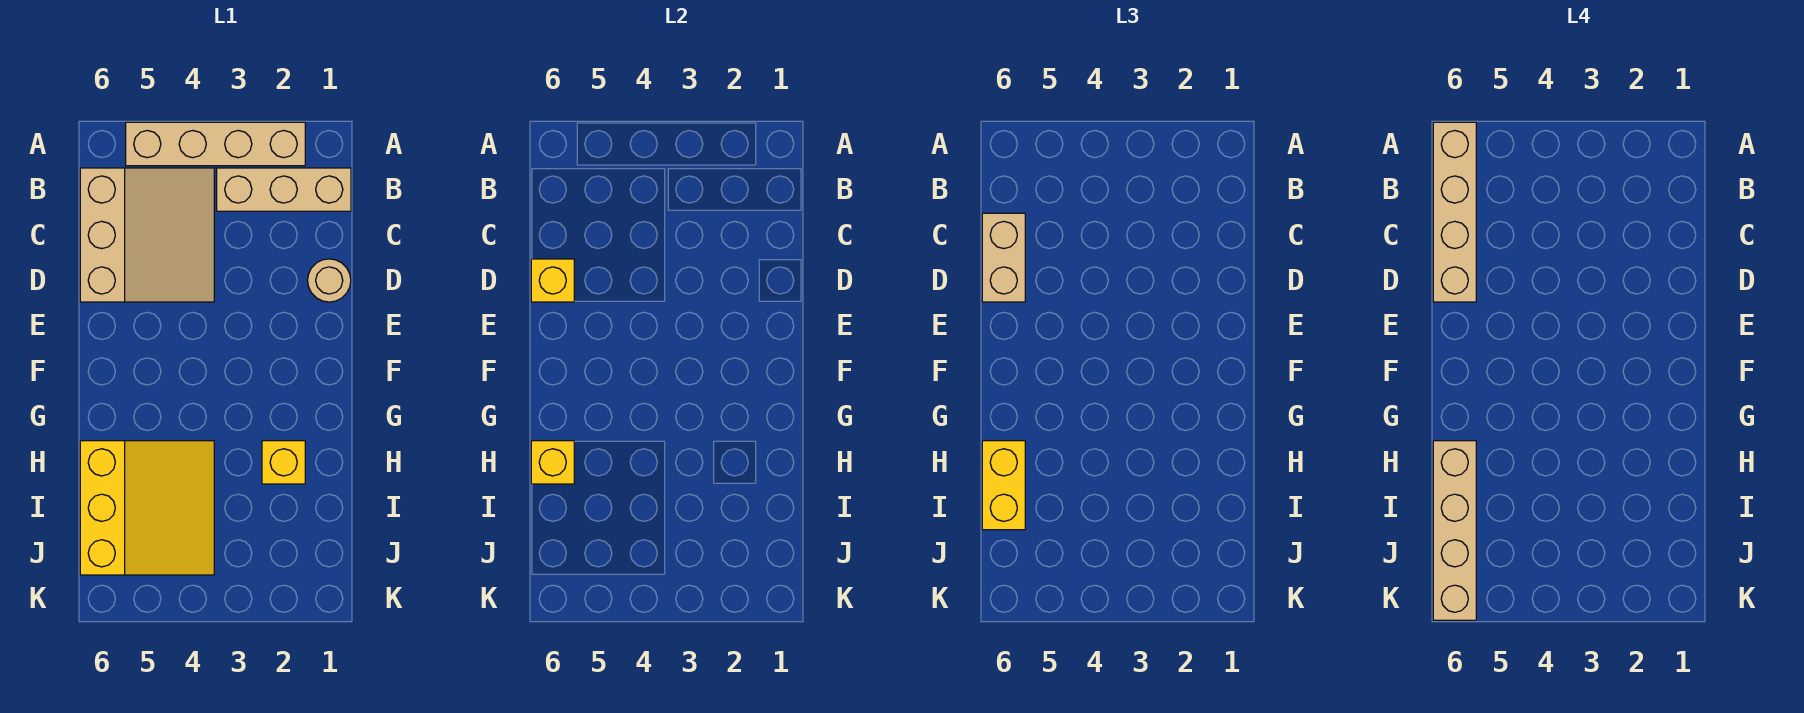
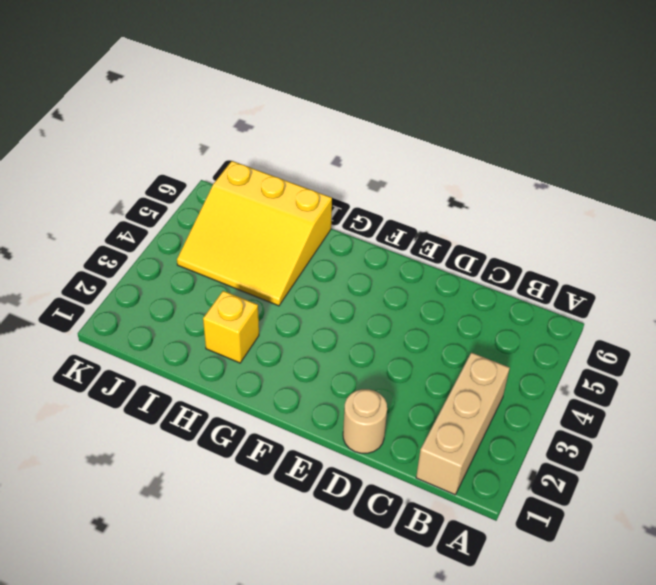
none -> tan brick A2:A5 level 1
none -> tan slope B4:D6 level 1 top 6
none -> yellow brick D6 level 2

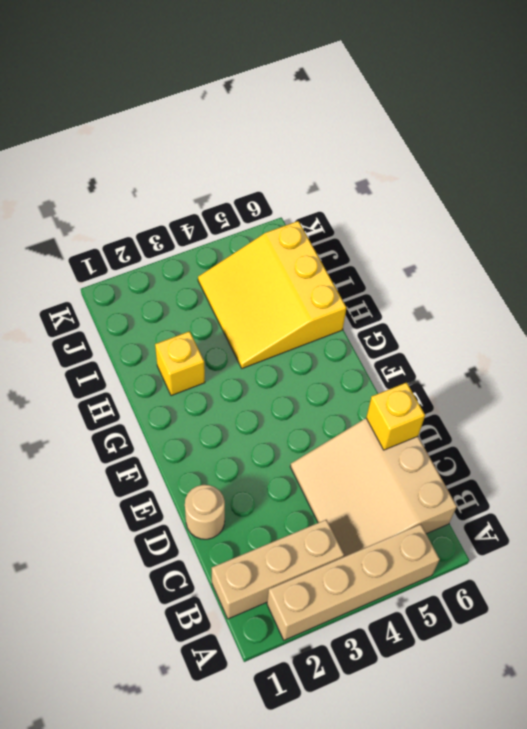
none -> yellow brick H6 level 2
none -> tan brick C6:D6 level 3
none -> yellow brick H6:I6 level 3

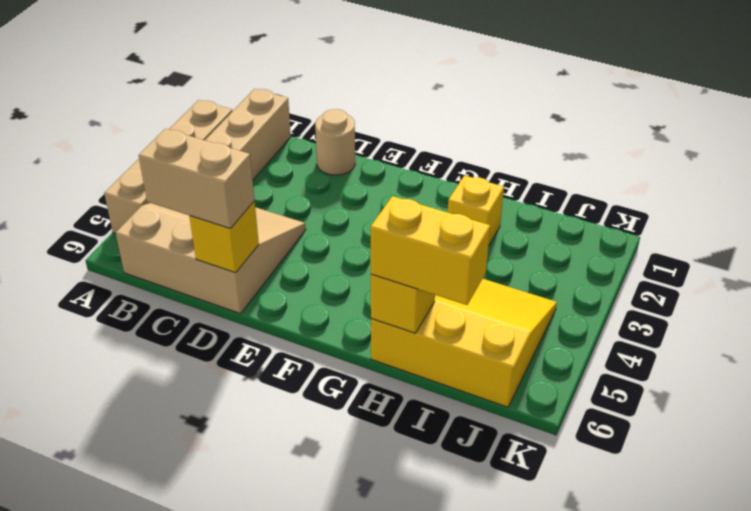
none -> tan brick A6:D6 level 4
none -> tan brick H6:K6 level 4

